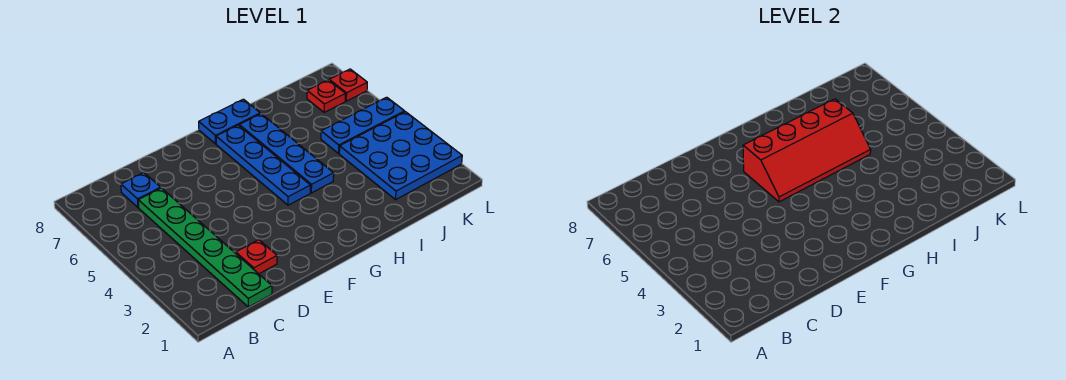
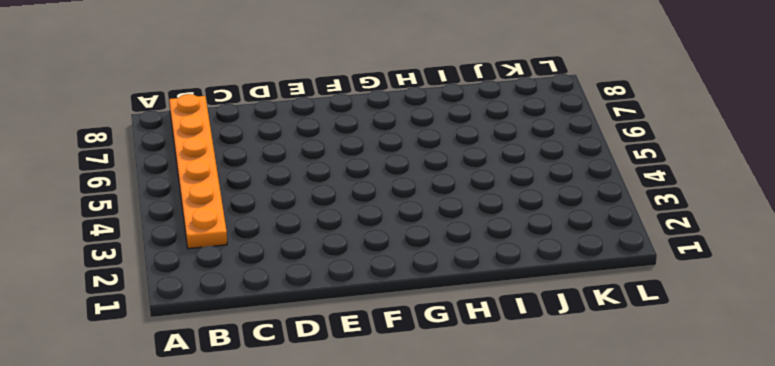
orange plate B3:B8 level 1 -> none
none -> green plate C1:C6 level 1
none -> blue plate C7 level 1

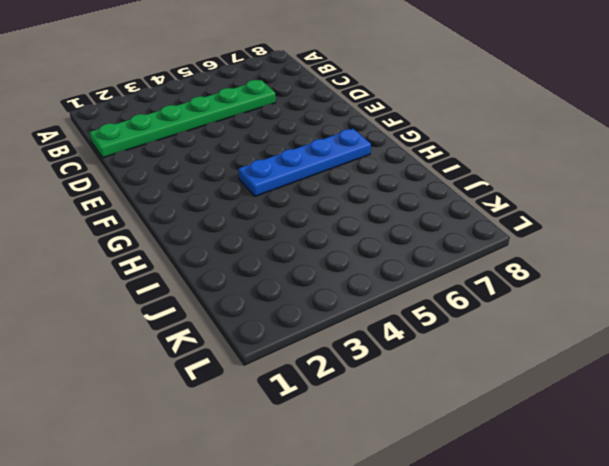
none -> blue plate C7 level 1
none -> red plate D2 level 1

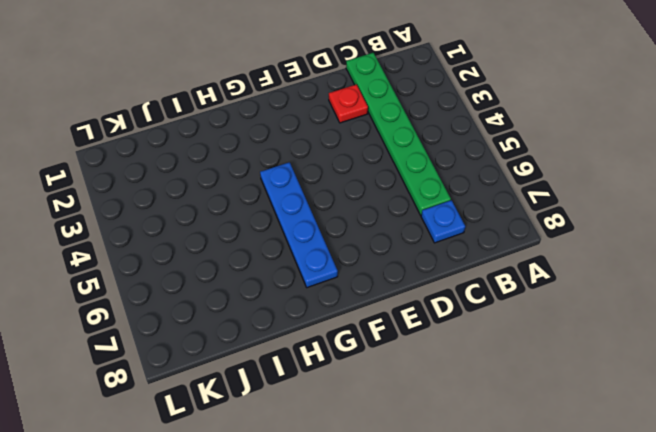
none -> blue plate G8:H8 level 1
none -> blue plate H4:H7 level 1

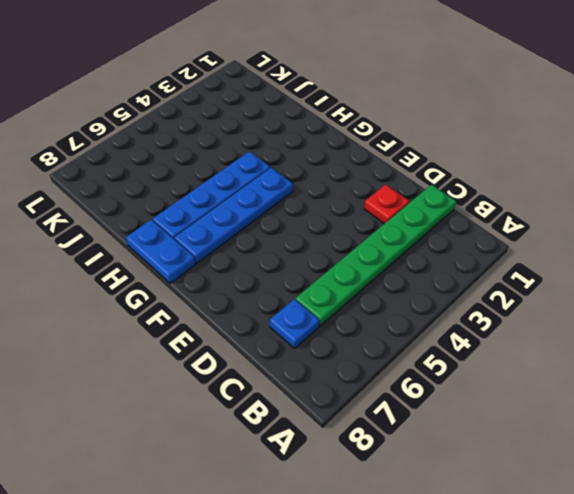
none -> blue plate J2:L4 level 1
none -> blue plate J5:L5 level 1

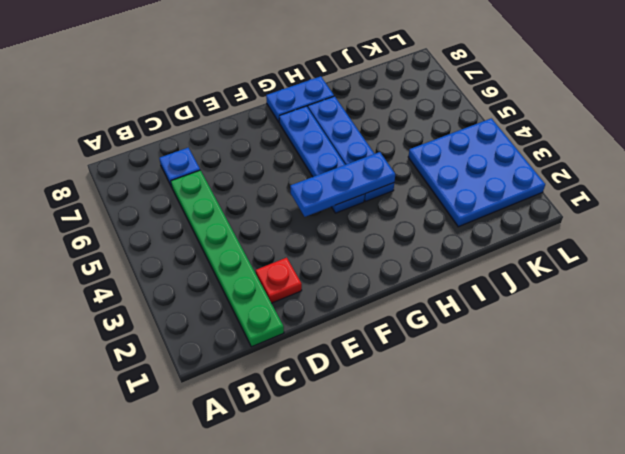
blue plate F4:H4 level 2 -> blue plate J5:L5 level 1
none -> red plate K7 level 1
none -> red plate L7 level 1

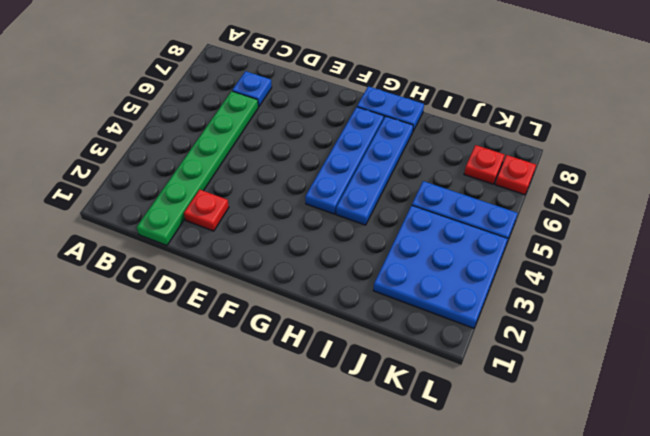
none -> red slope F5:I6 level 2 top 6

